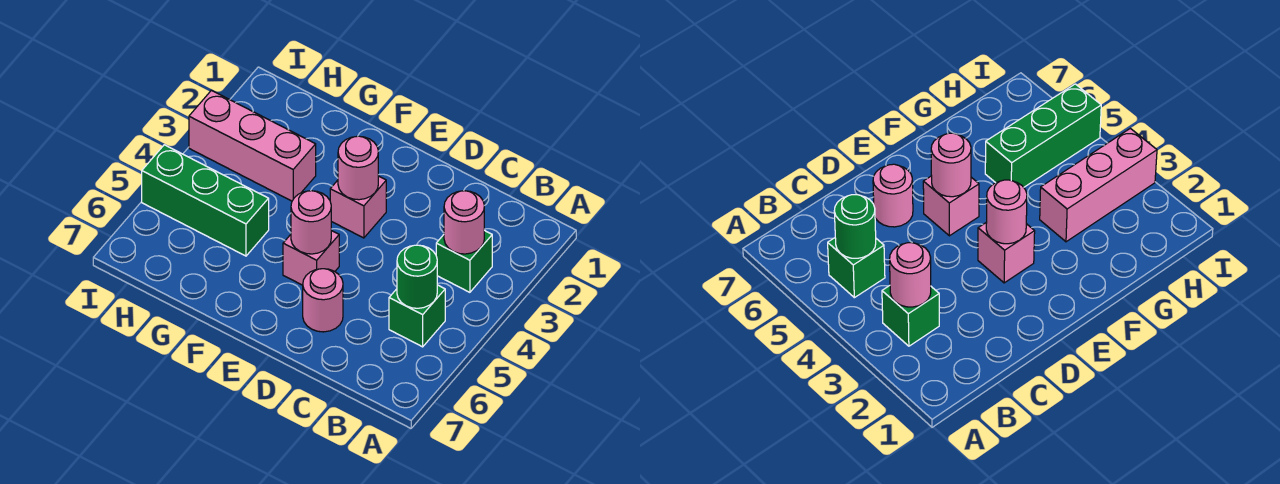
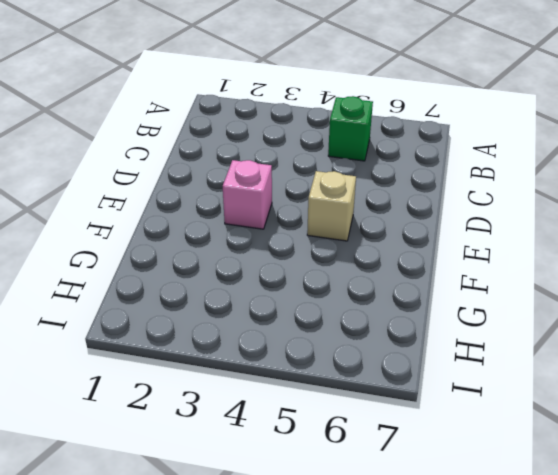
tan brick E5 level 1 -> pink brick E5 level 1
none -> green brick B3 level 1
none -> pink round brick D6 level 1

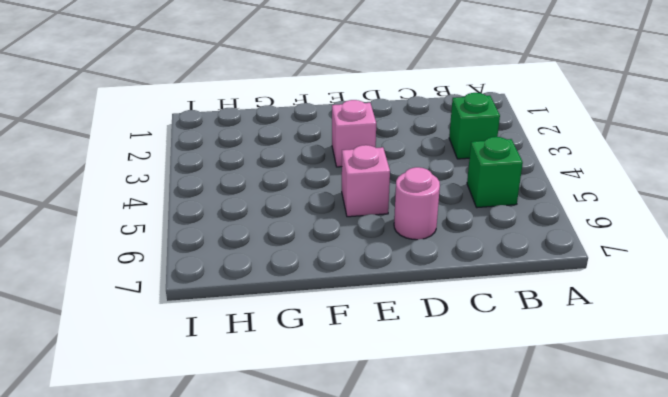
none -> pink brick G3:I3 level 1
none -> green brick G5:I5 level 1

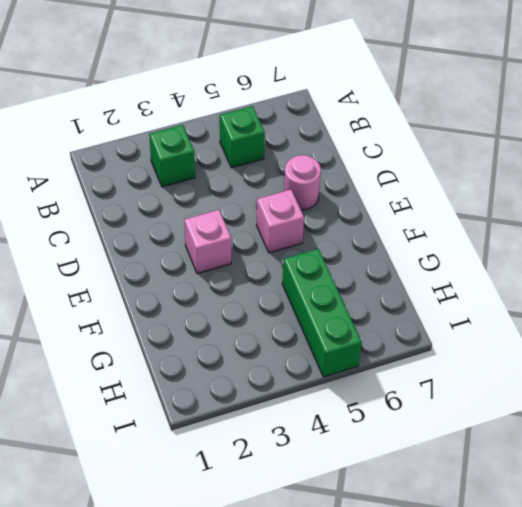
none -> pink brick G3:I3 level 1
none -> pink round brick B3 level 2

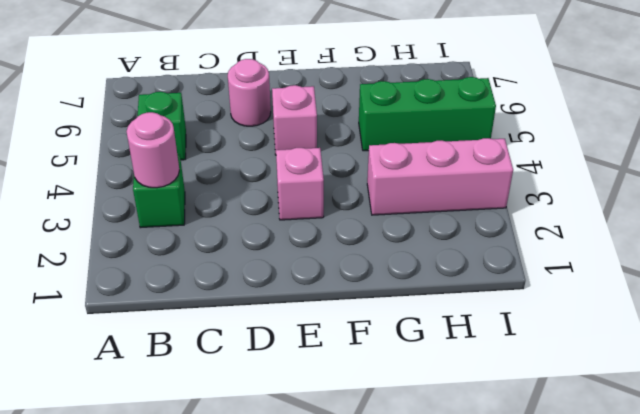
none -> green round brick B5 level 2
none -> pink round brick E3 level 2

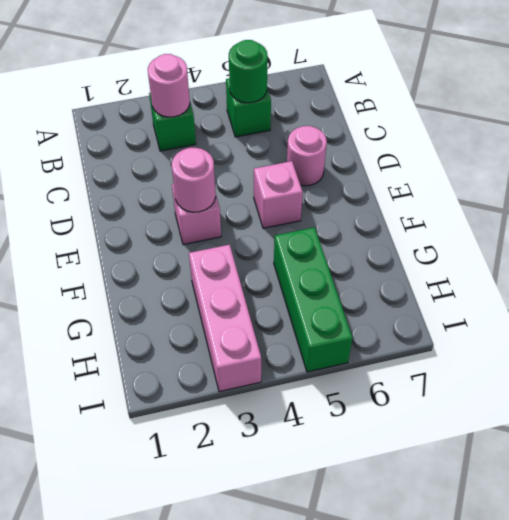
none -> pink round brick E5 level 2

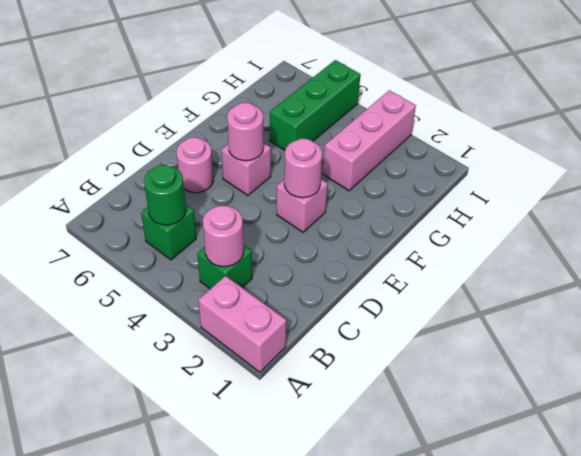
pink brick A1:A2 level 1 -> none

